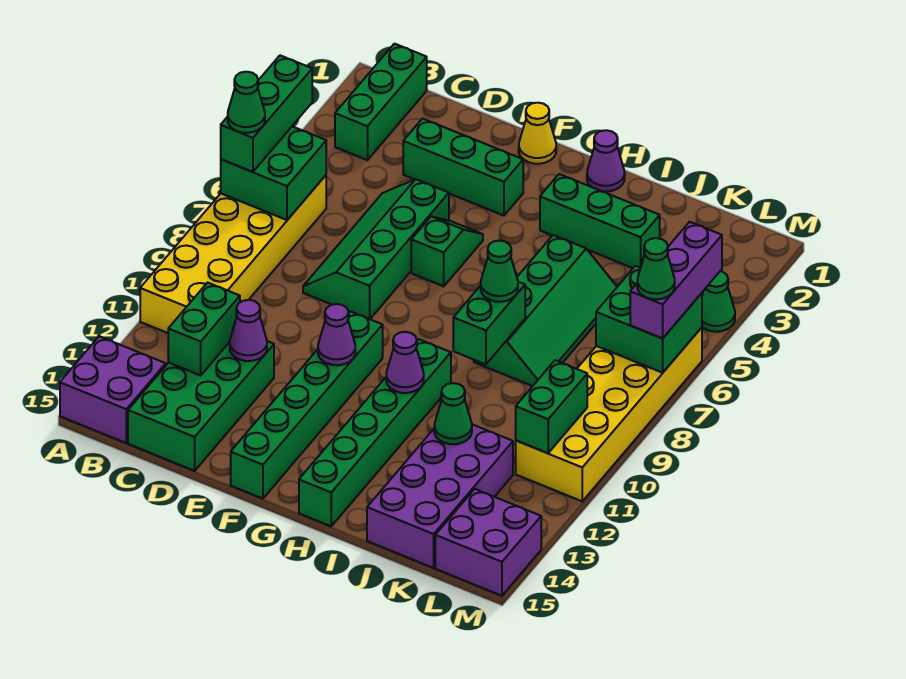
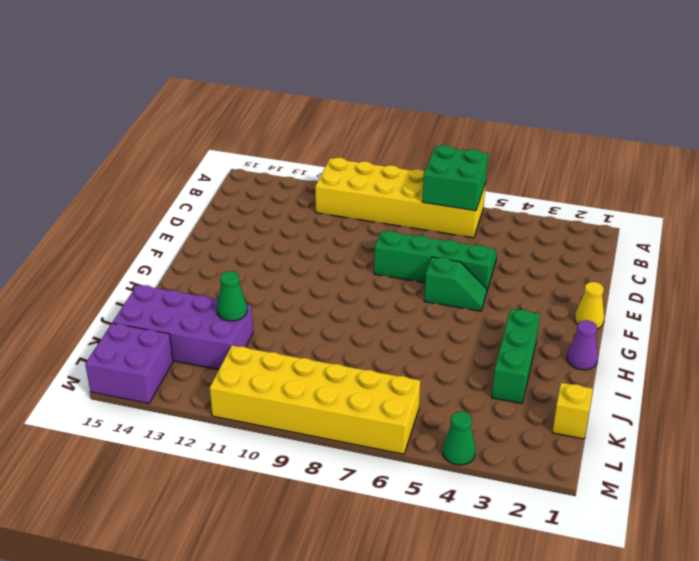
yellow brick K1 level 1 -> none
none -> purple brick A14:B15 level 1
none -> green brick B1:B3 level 1
none -> green brick C12:D15 level 1
none -> green brick D3:F3 level 1

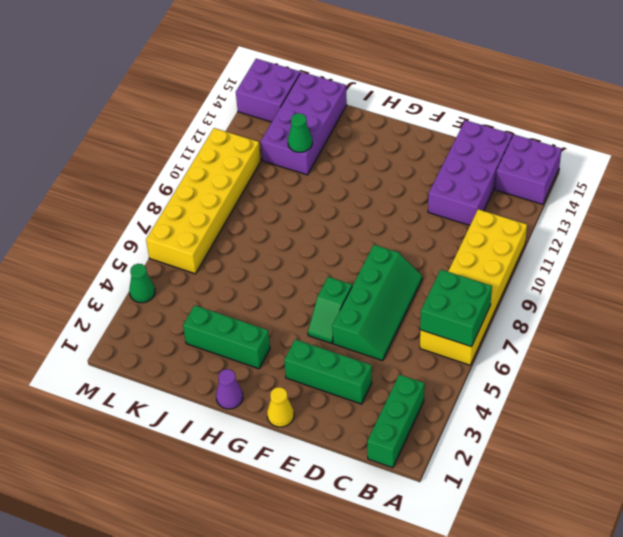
purple brick C12:D15 level 1 -> green brick C12:D15 level 1
none -> green brick F10:F15 level 1
none -> green brick H10:H15 level 1
none -> green slope I5:J8 level 1 top I
none -> green brick C12:C13 level 2

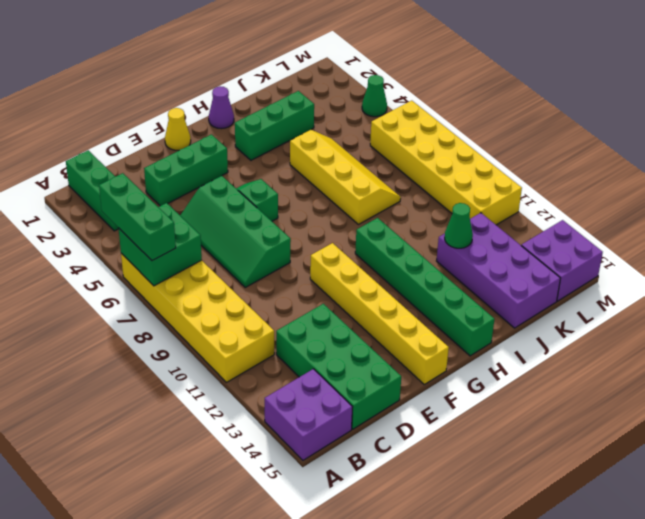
yellow brick F10:F15 level 1 -> green brick F10:F15 level 1
yellow slope I5:J8 level 1 top I -> green slope I5:J8 level 1 top I
none -> green brick C12:C13 level 2
none -> purple cone D12 level 2
none -> purple cone F11 level 2
none -> purple cone H11 level 2

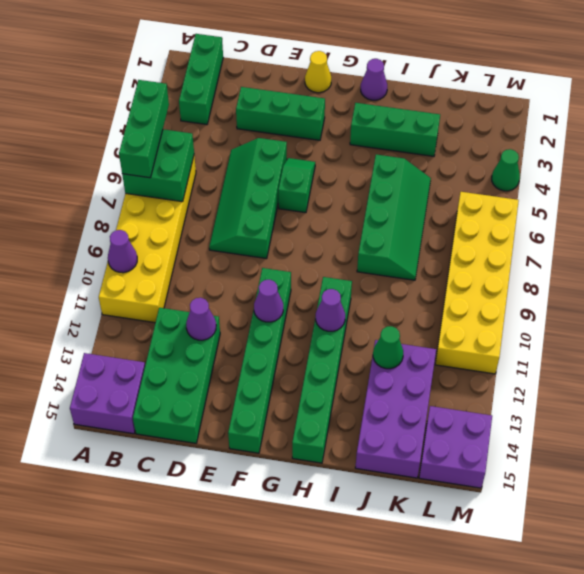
purple cone A10 level 2 -> none
none -> green brick C12:C13 level 2
none -> green brick I8:I9 level 2
none -> green brick L6:M7 level 2
none -> green brick L10:L11 level 2

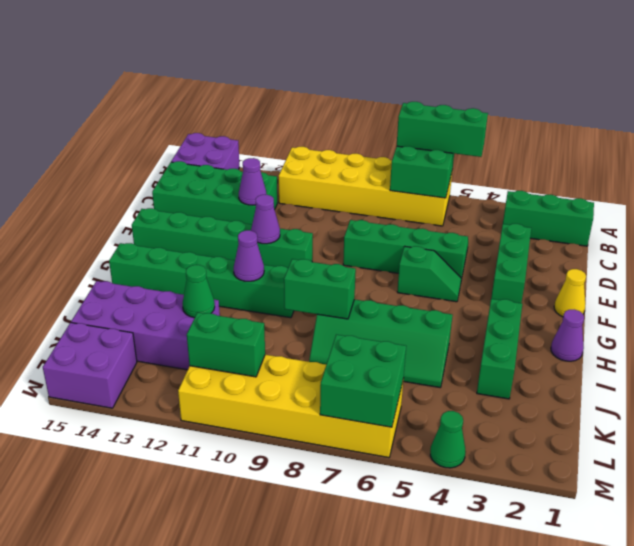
none -> green brick C12:C13 level 2
none -> green cone I8 level 3
none -> purple brick M5:M7 level 3
none -> green cone A7 level 4

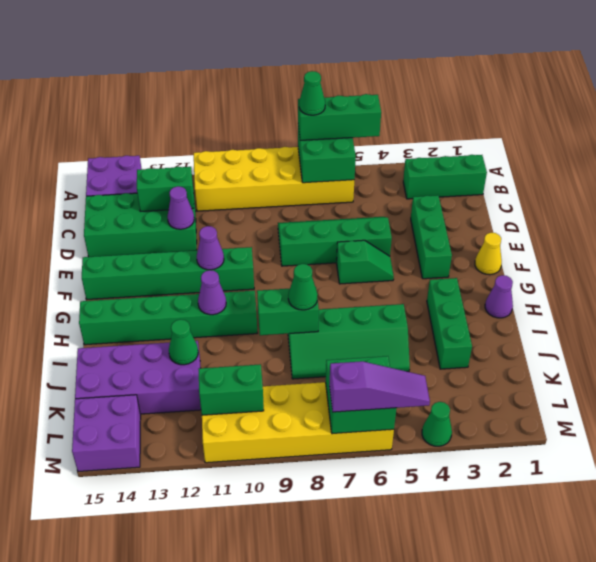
purple slope M5:M7 level 3 top 7 -> purple brick M5:M7 level 3
none -> green cone M7 level 4

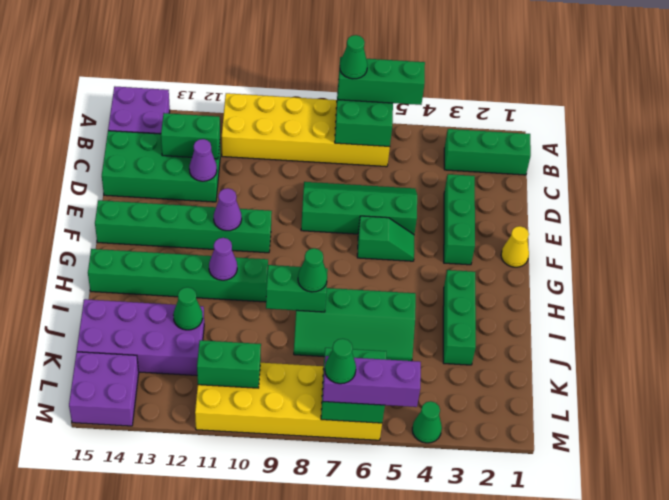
none -> purple cone H1 level 1

